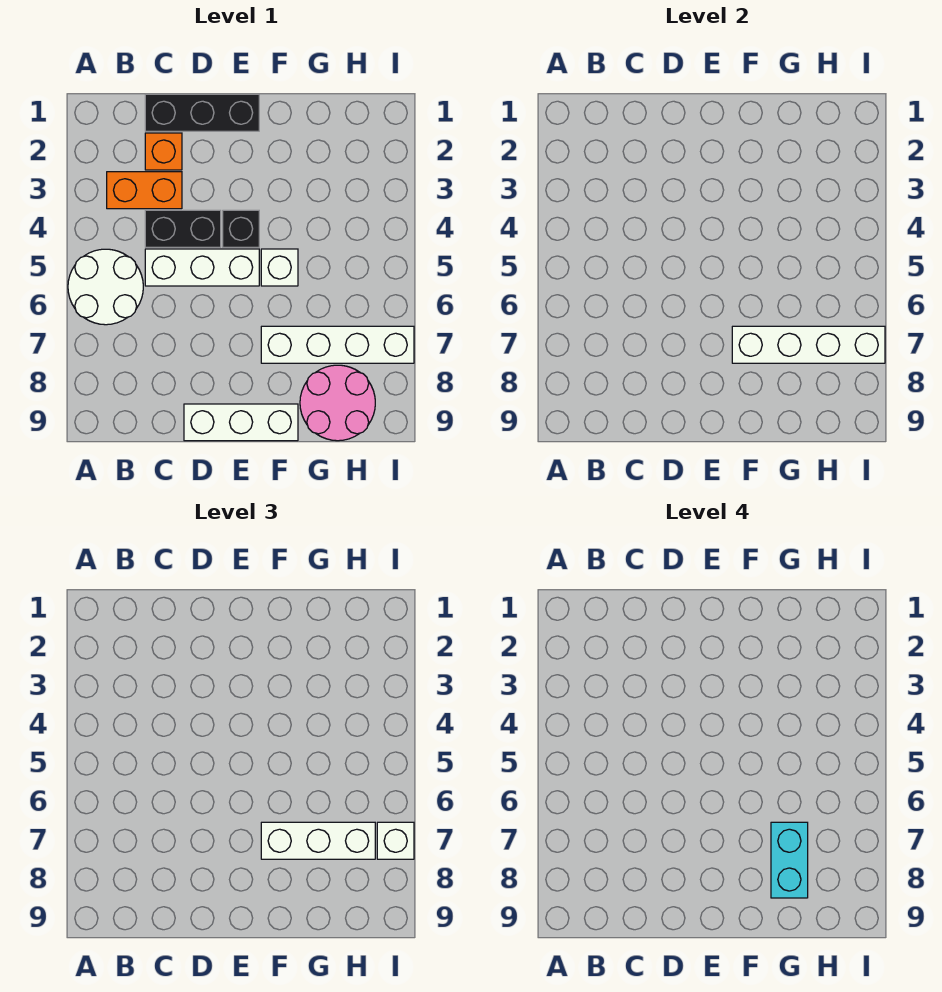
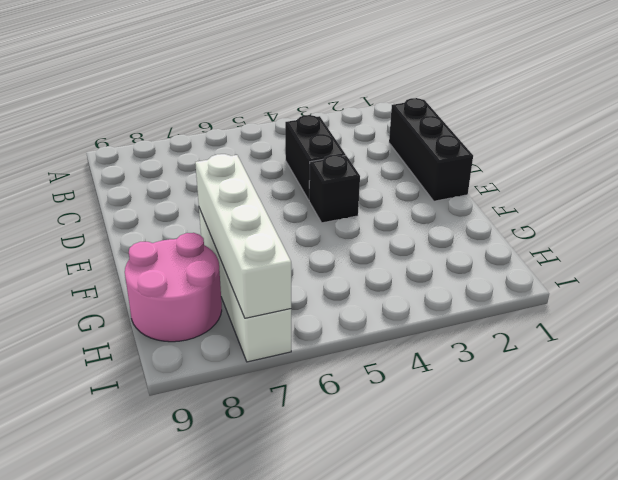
none -> white round brick A5:B6 level 1
none -> orange brick B3:C3 level 1
none -> orange brick C2 level 1

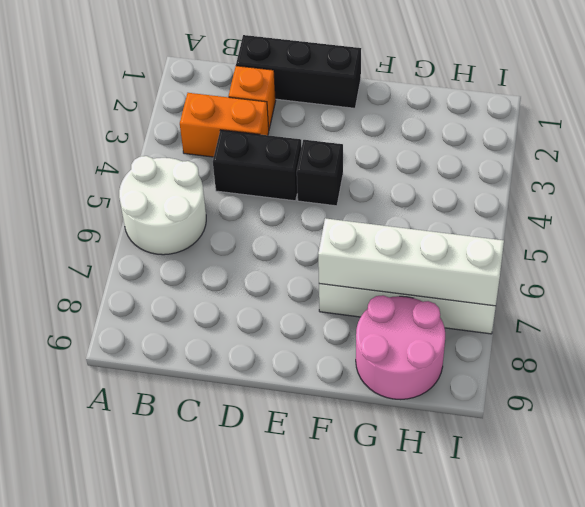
none -> white brick C5:E5 level 1
none -> white brick D9:F9 level 1
none -> white brick F5 level 1

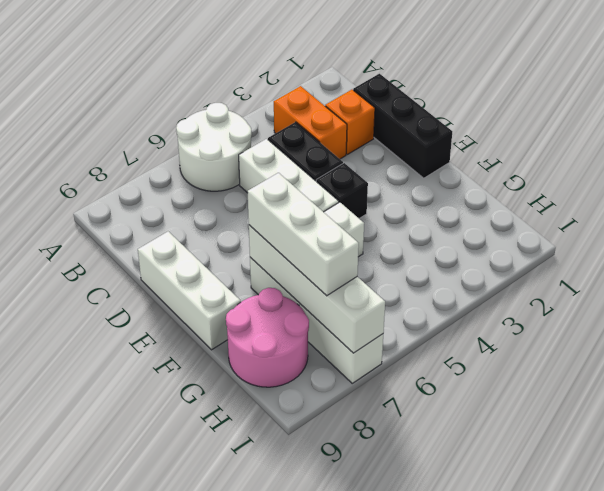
none -> white brick I7 level 3
none -> cyan brick G7:G8 level 4

